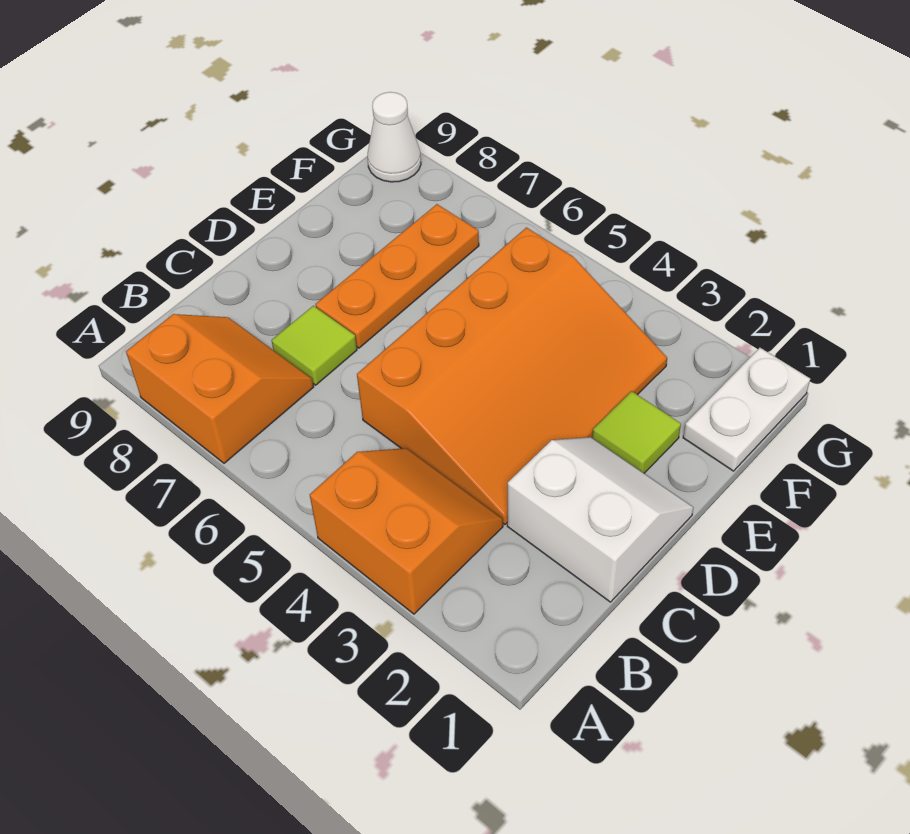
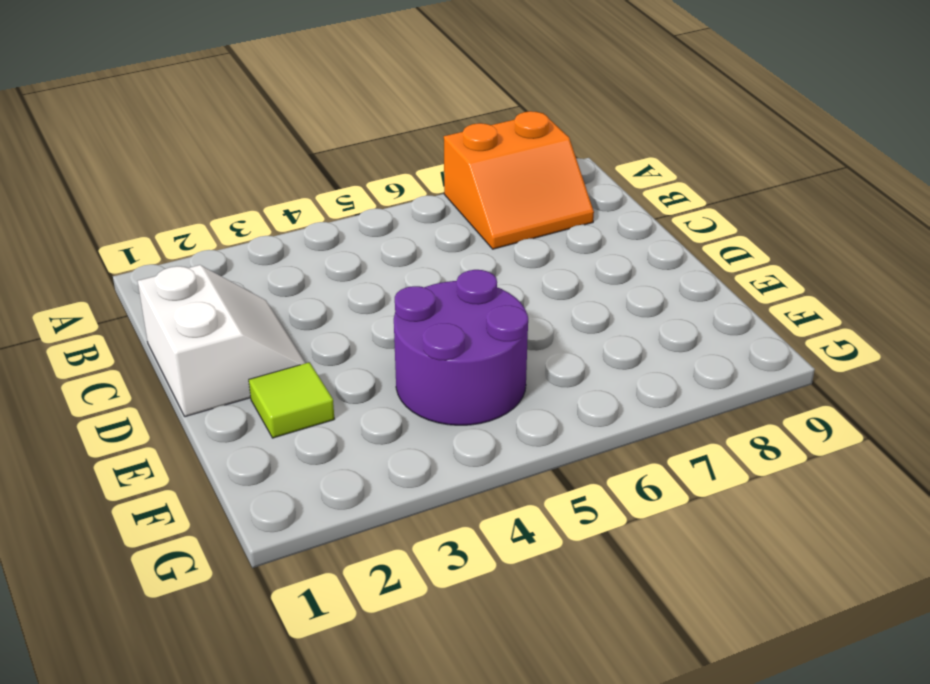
white slope C1:D2 level 1 top 1 -> white slope C1:D2 level 1 top C
purple round brick E4:F5 level 1 -> orange slope C3:F5 level 1 top 5
none -> orange slope A3:B4 level 1 top A
none -> lime tile C7 level 1

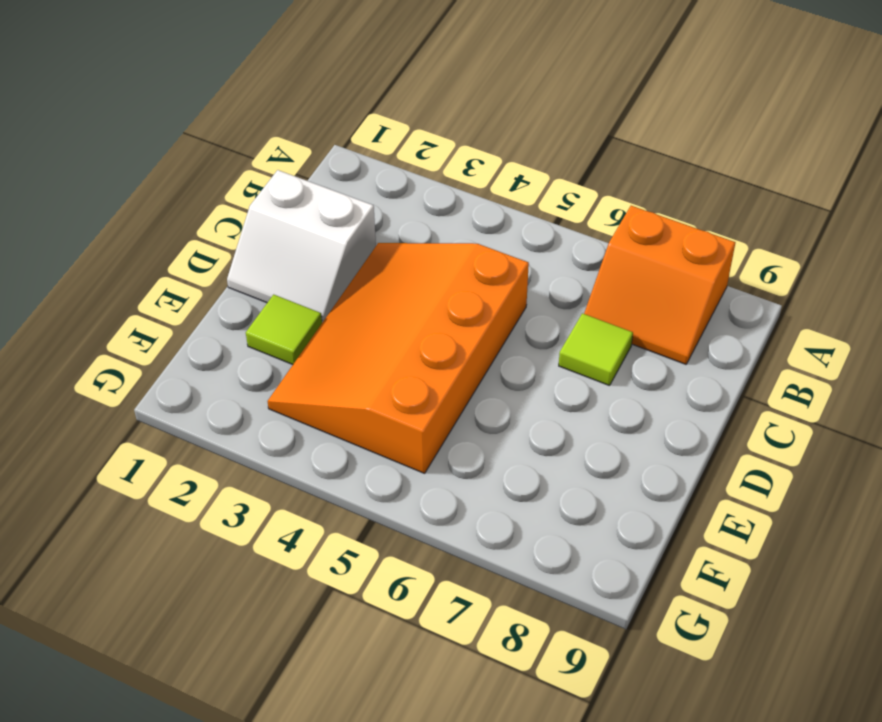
none -> orange slope A3:B4 level 1 top A
none -> orange plate D7:F7 level 1

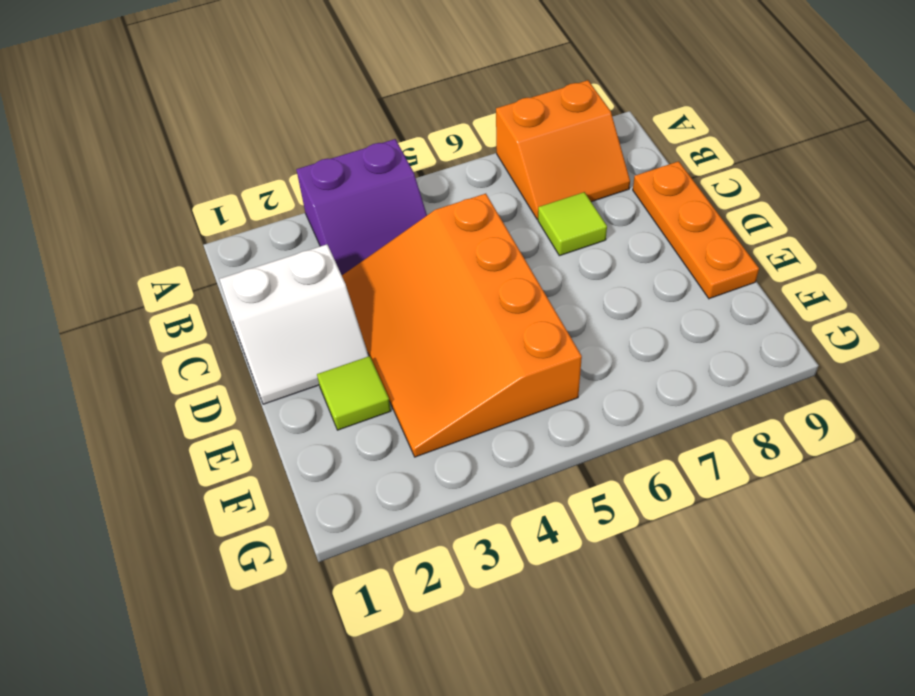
purple slope A3:B4 level 1 top A -> orange slope A3:B4 level 1 top A
orange plate C9:E9 level 1 -> orange plate D7:F7 level 1
none -> white plate F1:G1 level 1
none -> white cone G9 level 1

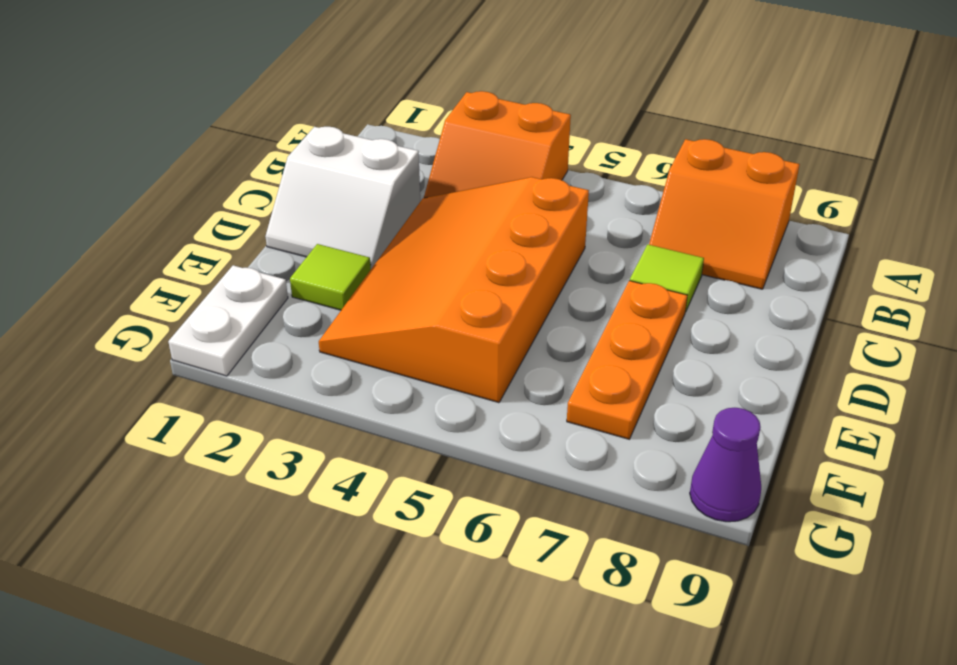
purple cone G9 level 1 -> white cone G9 level 1

